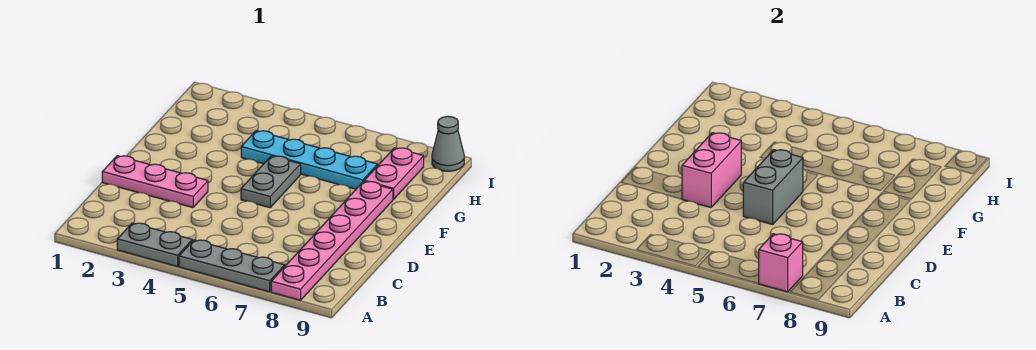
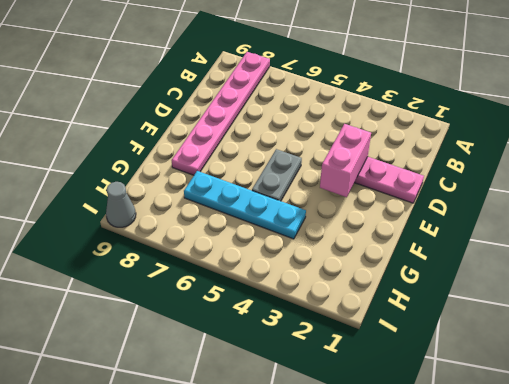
none -> grey plate A3:A4 level 1
none -> grey plate A5:A7 level 1

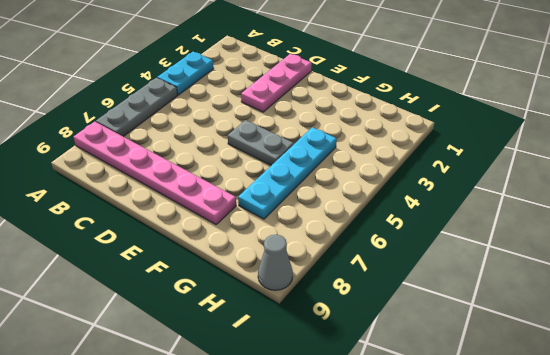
cyan plate A3:A4 level 1 -> grey plate A3:A4 level 1
none -> pink plate G8:H8 level 1
none -> pink brick A7 level 2

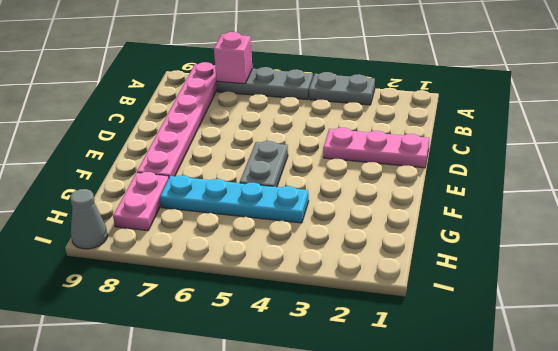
none -> pink brick D3:E3 level 2
none -> grey brick D5:E5 level 2

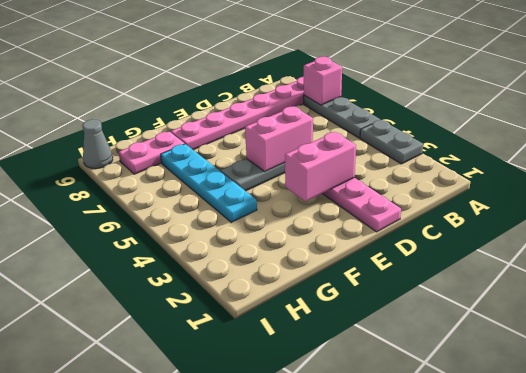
pink brick D5:E5 level 2 -> grey brick D5:E5 level 2

